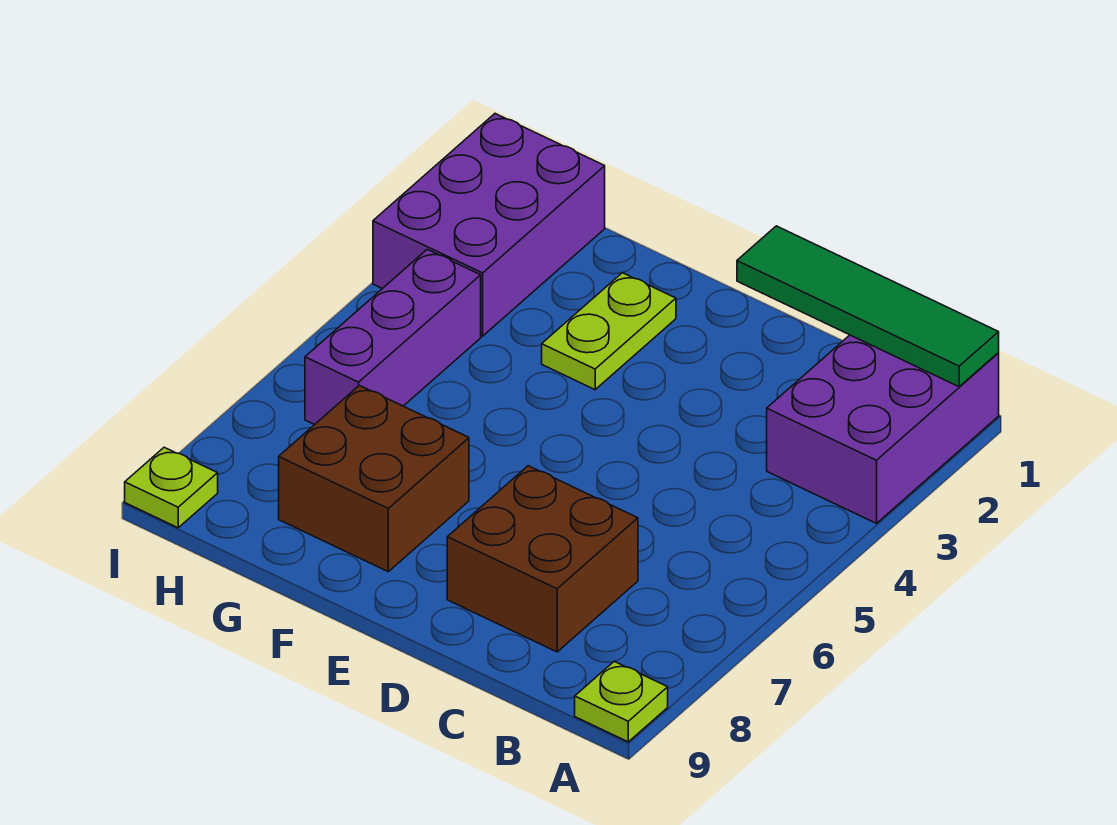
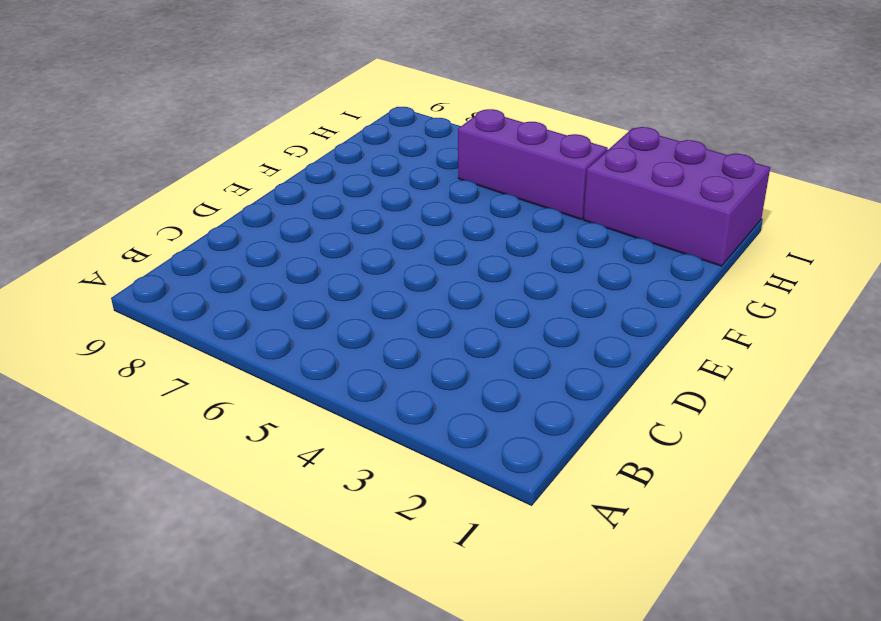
none -> purple brick A1:B3 level 1
none -> lime plate A9 level 1

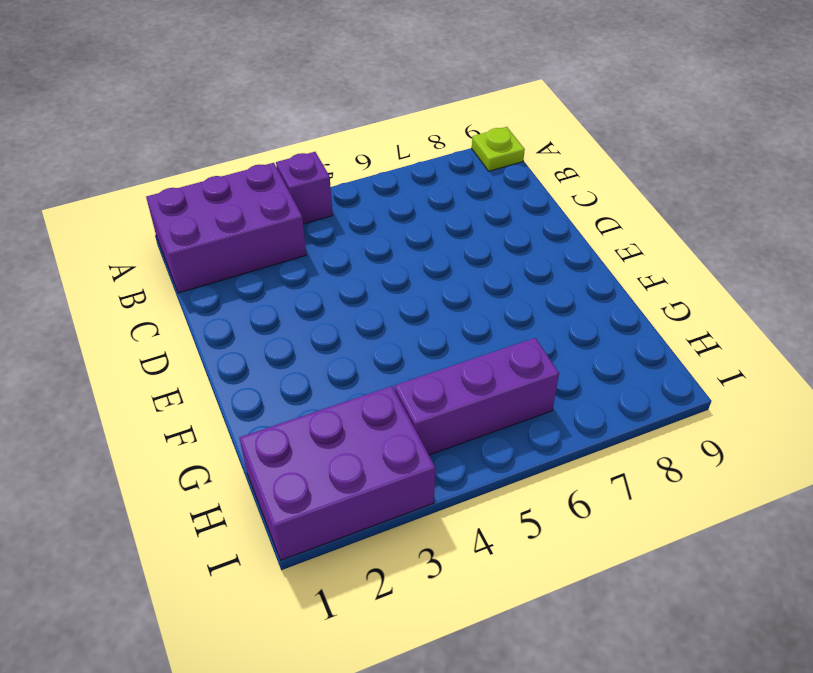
purple brick A4 level 1 -> none
none -> brown brick C7:D8 level 1
none -> lime plate F2:F3 level 1

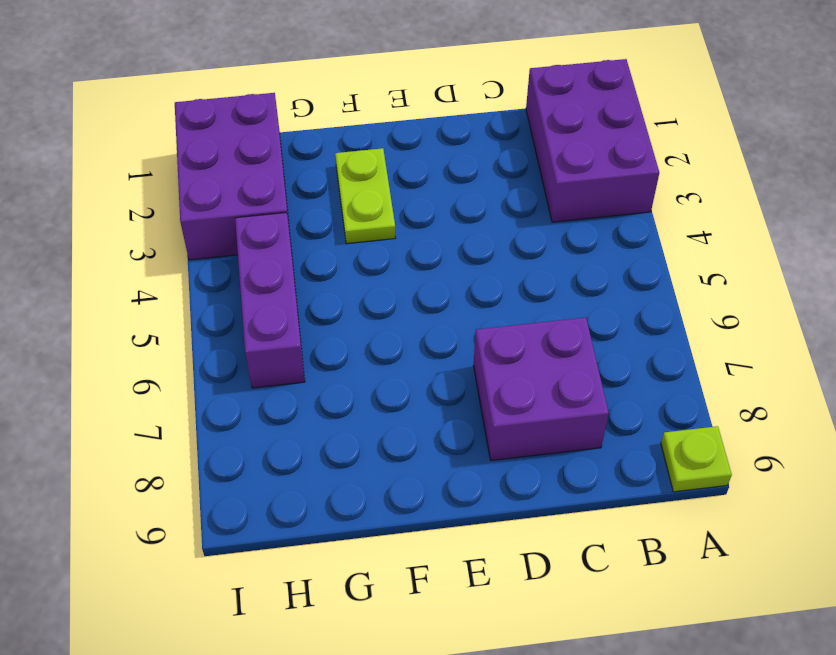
purple brick C7:D8 level 1 -> brown brick C7:D8 level 1
none -> brown brick F7:G8 level 1
none -> lime plate I9 level 1

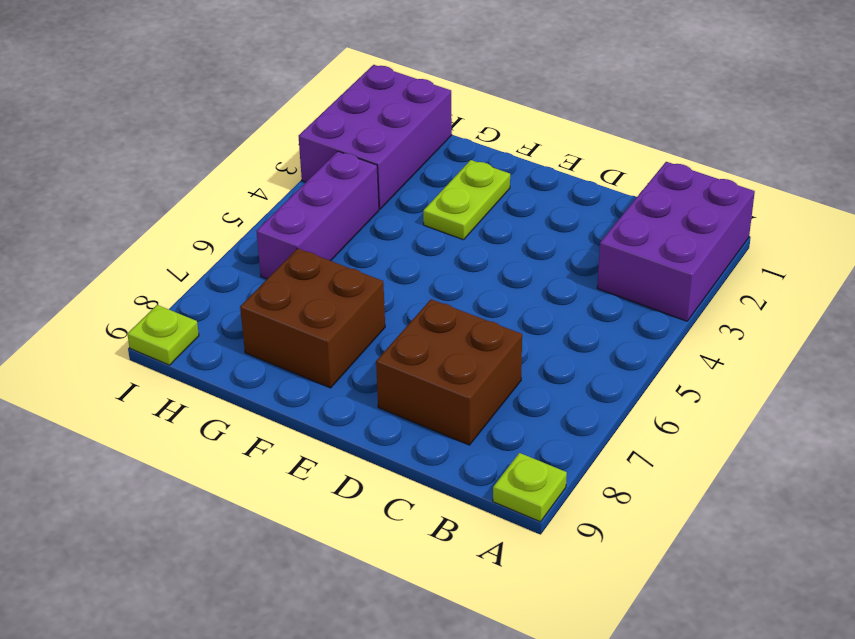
none -> green tile A1:D1 level 2

